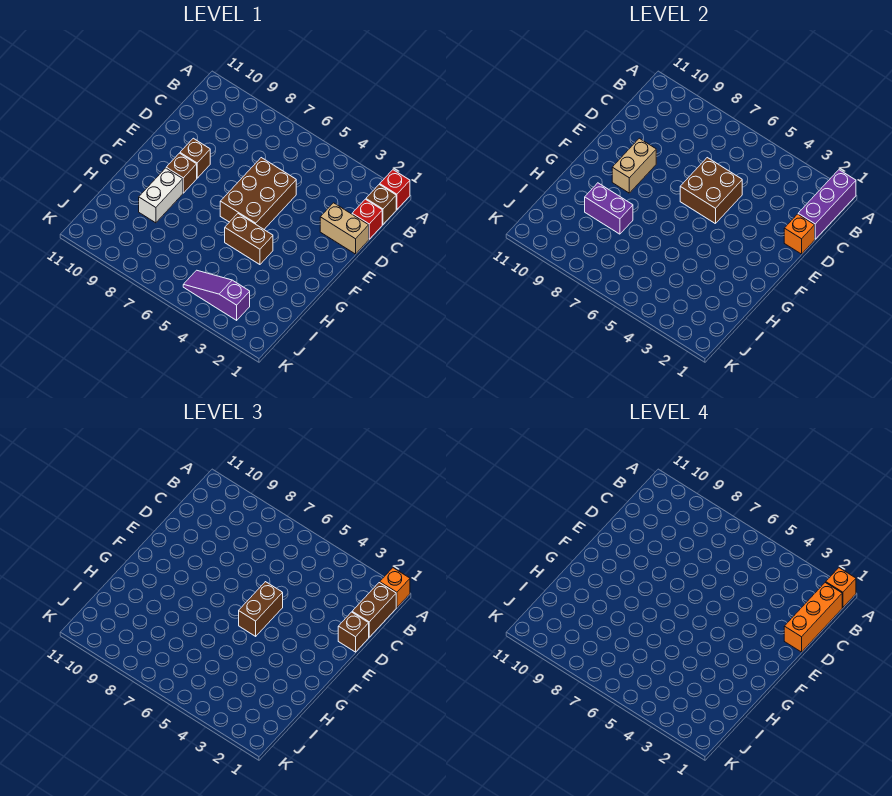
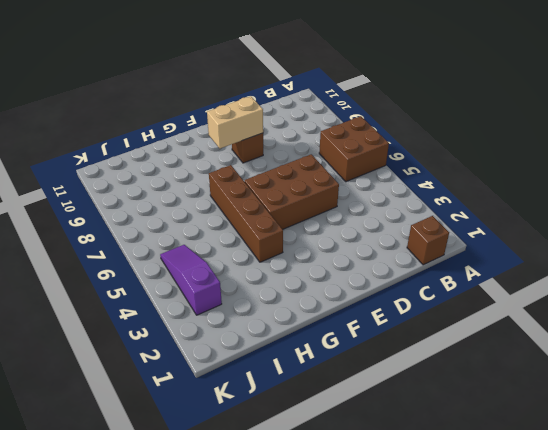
brown brick A6:B7 level 1 -> brown brick D5:E6 level 2
brown brick G4:G7 level 1 -> brown brick G4:G5 level 1
none -> red brick A1 level 1
none -> red brick C1 level 1
none -> tan brick D1:D2 level 1

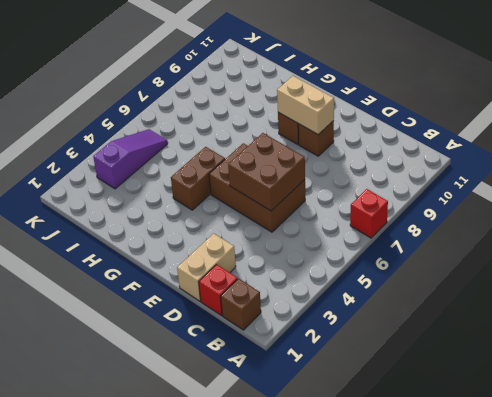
red brick A7 level 1 -> red brick A1 level 1
none -> white brick G9:H9 level 1
none -> purple brick A1:C1 level 2
none -> orange brick D1 level 2

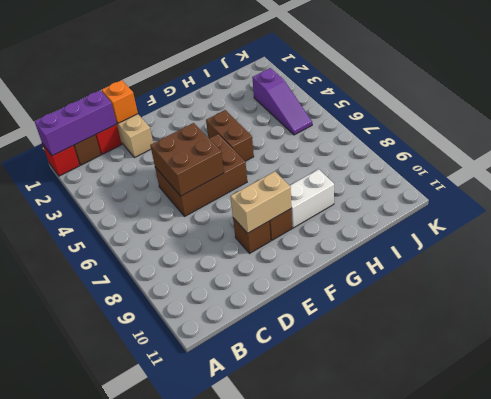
none -> purple brick H8:H9 level 2
none -> orange brick A1 level 3
none -> brown brick B1:C1 level 3

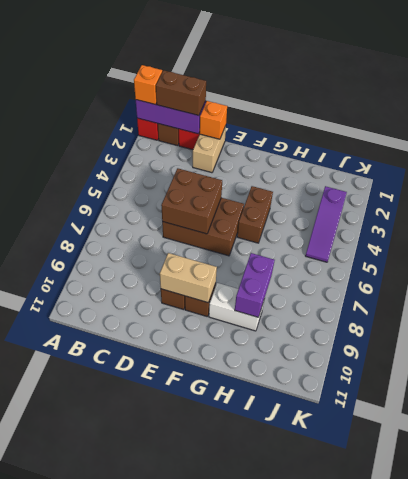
none -> brown brick D1 level 3
none -> brown brick E5:F5 level 3
none -> orange brick A1 level 4

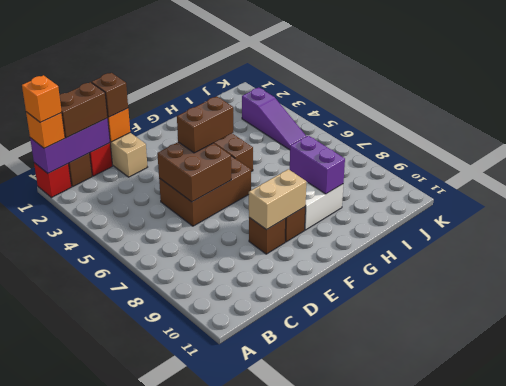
none -> orange brick B1:D1 level 4

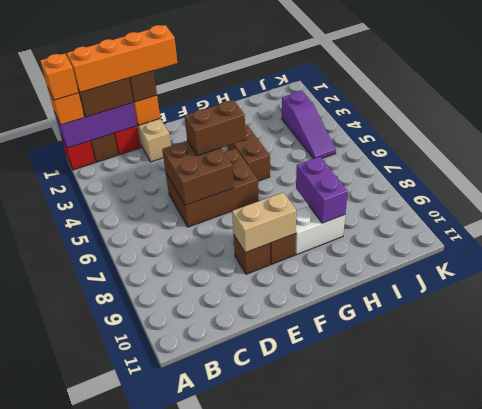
orange brick B1:E1 level 4 -> orange brick B1:D1 level 4

